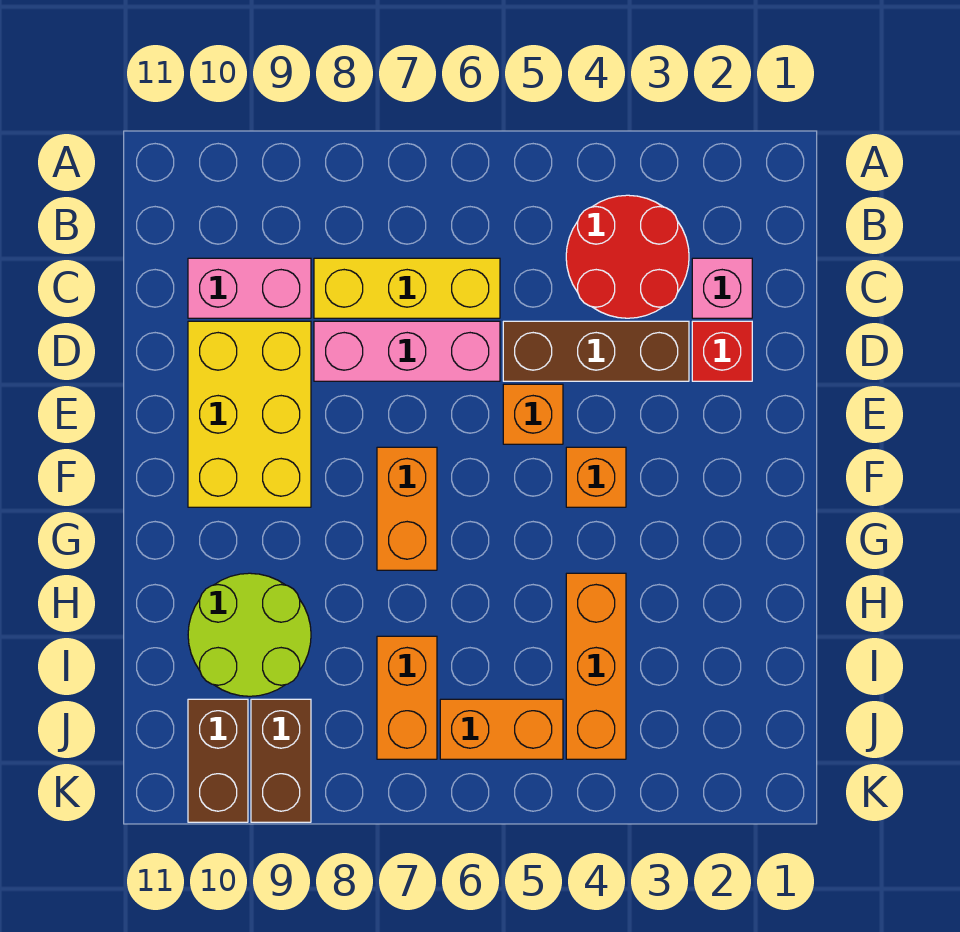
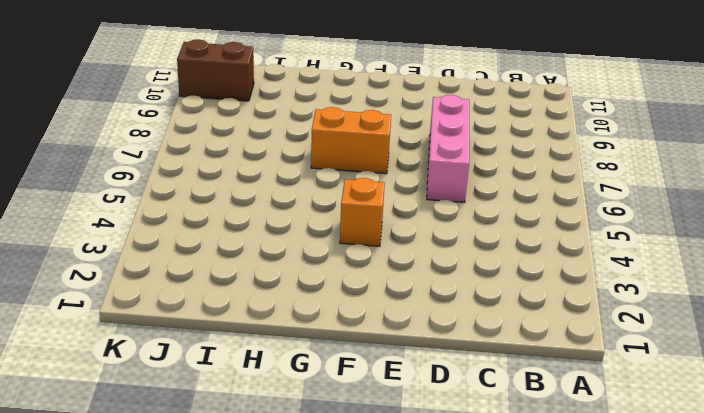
none -> red round brick B3:C4 level 1
none -> pink brick C2 level 1
none -> yellow brick C6:C8 level 1

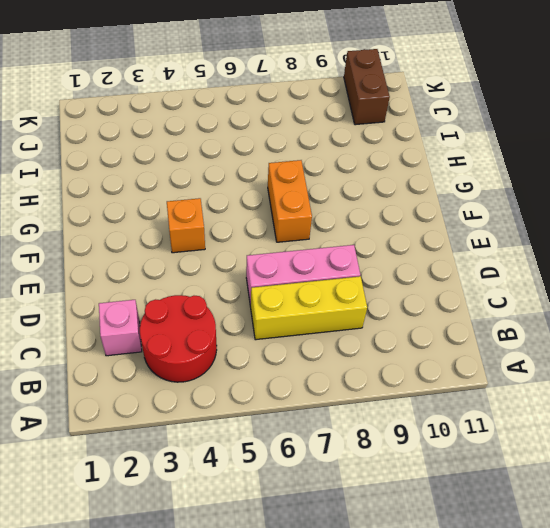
none -> pink brick C9:C10 level 1
none -> red brick D2 level 1
none -> brown brick D3:D5 level 1

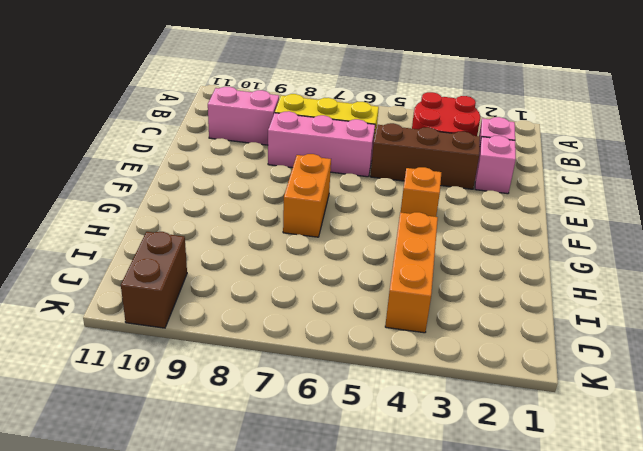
pink brick D2 level 1 -> red brick D2 level 1
none -> yellow brick D9:F10 level 1
none -> orange brick E5 level 1
none -> lime round brick H9:I10 level 1

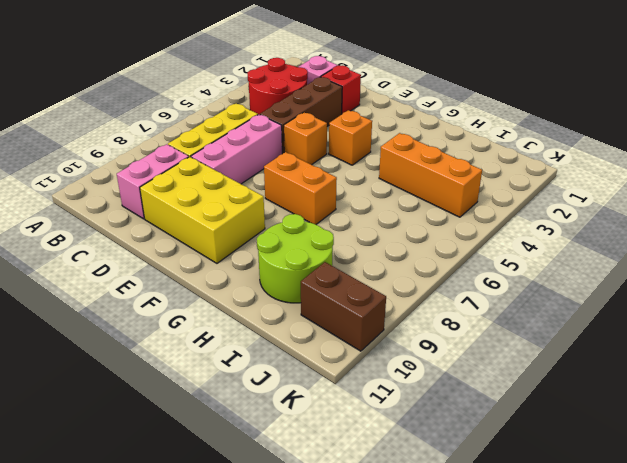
none -> orange brick I7:J7 level 1
none -> orange brick J5:J6 level 1
none -> brown brick J9:K9 level 1

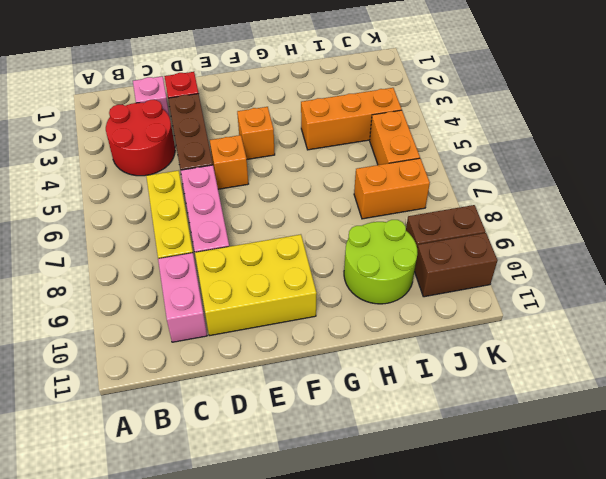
none -> orange brick F7:G7 level 1

